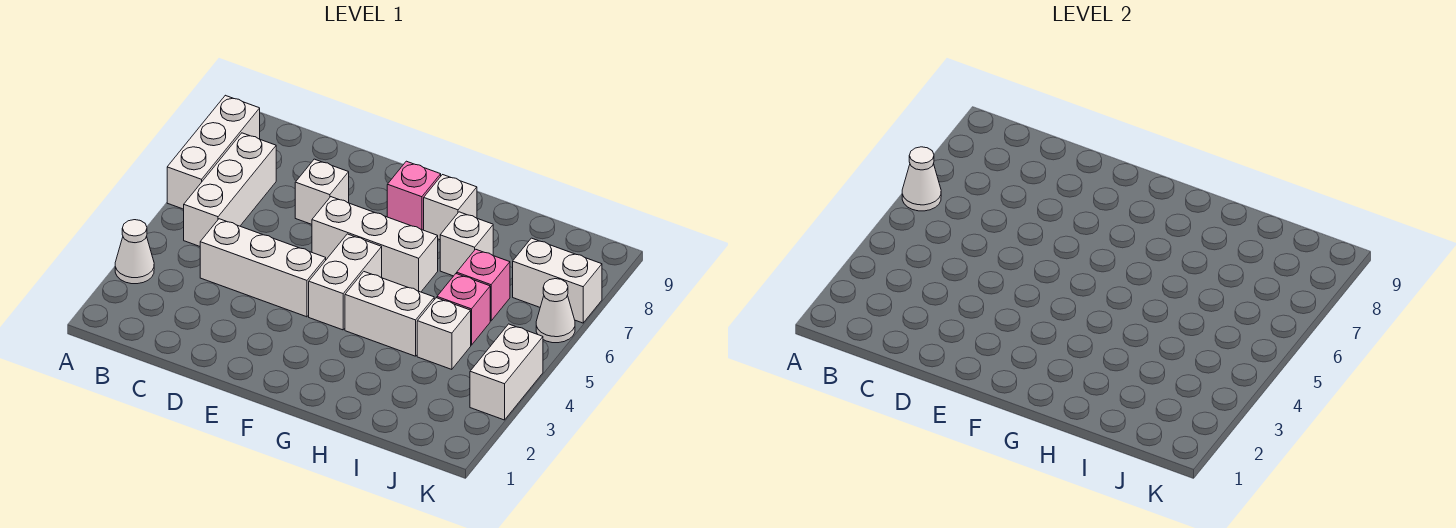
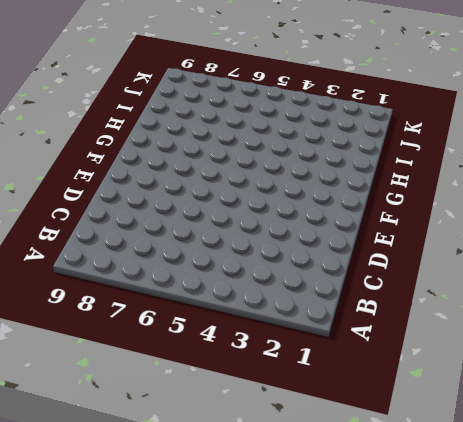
none -> white cone A3 level 1
none -> white brick A6:A8 level 1
none -> white brick B5:B7 level 1

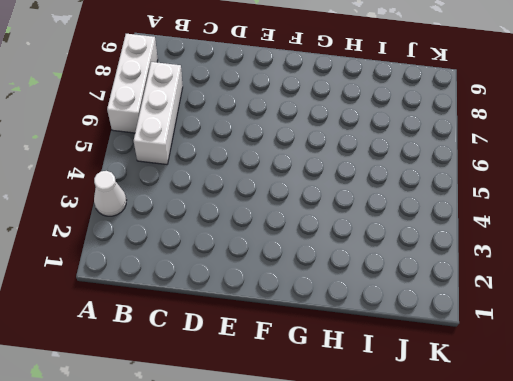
none -> white brick C4:E4 level 1
none -> white brick D7 level 1
none -> white brick E6:G6 level 1

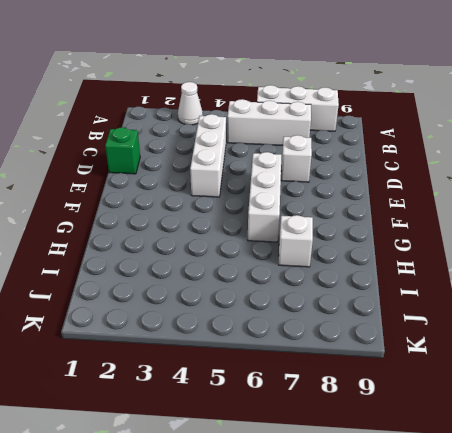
green brick D1 level 1 -> none
none -> white brick F4:F5 level 1
none -> pink brick F8 level 1
none -> white brick G4:H4 level 1

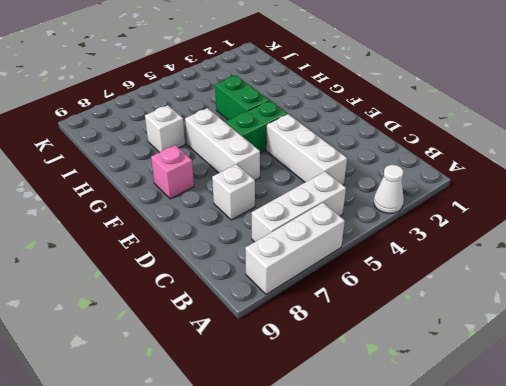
green brick F4:F5 level 1 -> white brick F4:F5 level 1
green brick G4:H4 level 1 -> white brick G4:H4 level 1
none -> white brick G8 level 1
none -> white brick I4 level 1
none -> pink brick I5 level 1

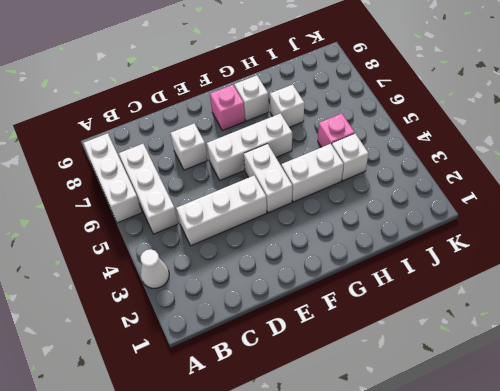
none -> pink brick I6 level 1
none -> white brick J7:K7 level 1
none -> white brick K3:K4 level 1

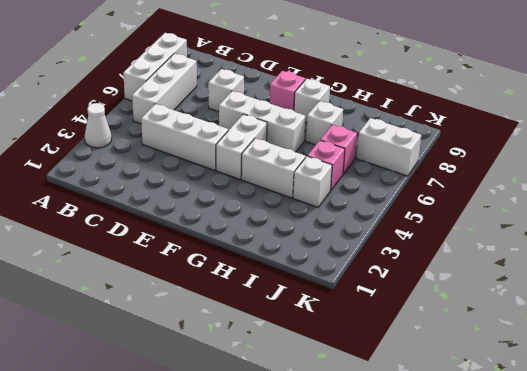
none -> white brick K3:K4 level 1
none -> white cone K6 level 1
none -> white cone A6 level 2

